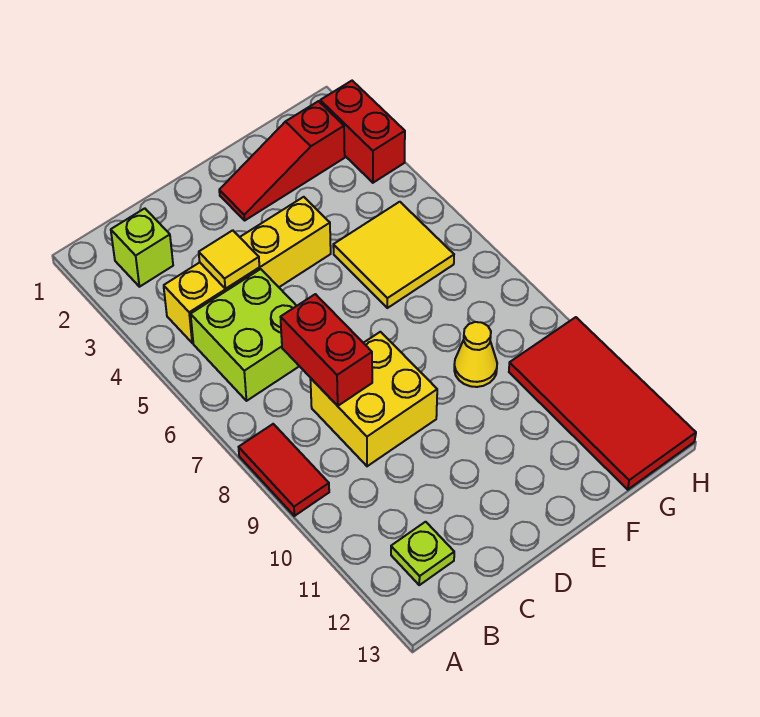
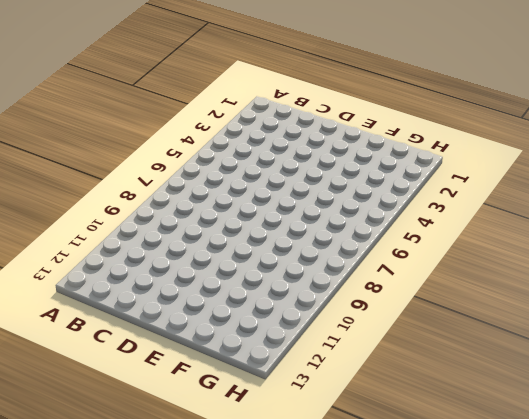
none -> red tile A8:A9 level 1
none -> lime brick B2 level 1
none -> yellow brick B4:E4 level 1

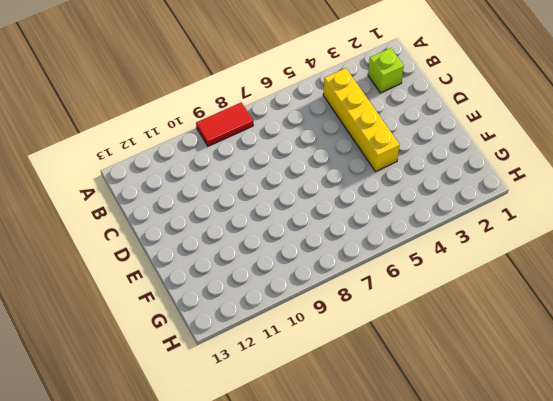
none -> lime brick B5:C6 level 1
none -> lime plate B12 level 1
none -> yellow brick C8:D9 level 1

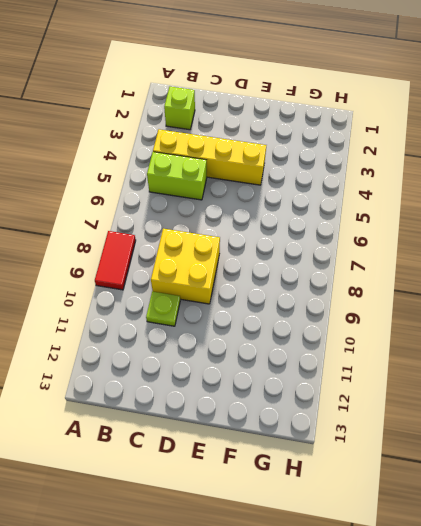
lime brick B5:C5 level 1 -> lime brick B5:C6 level 1
lime plate C10 level 1 -> lime plate B12 level 1
none -> red slope E2:G2 level 1 top G
none -> yellow tile F5:G6 level 1
none -> yellow cone F9 level 1

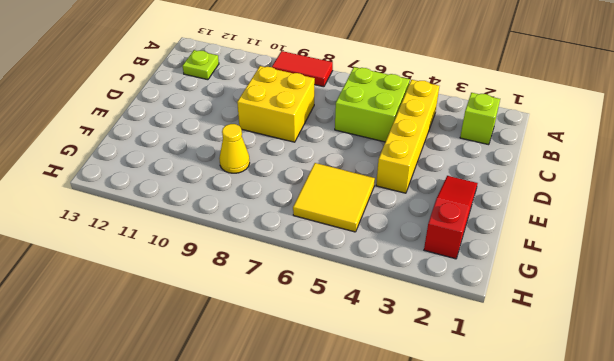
none -> red tile G10:H13 level 1
none -> red brick H2:H3 level 1
none -> yellow tile C4 level 2

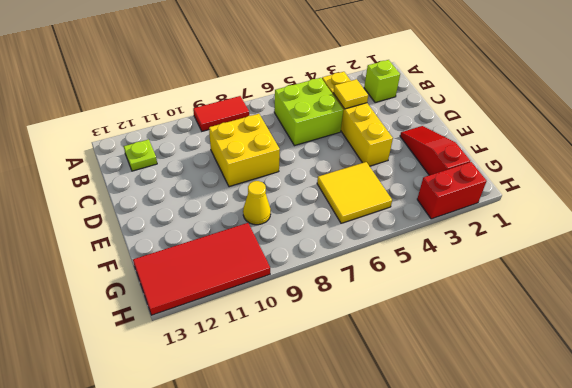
none -> red brick C7:C8 level 2

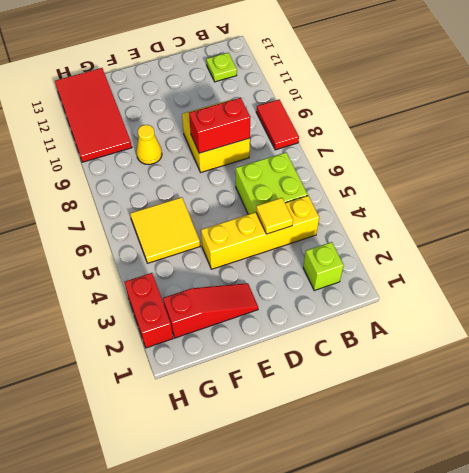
red brick C8:D8 level 2 -> red brick C7:C8 level 2

